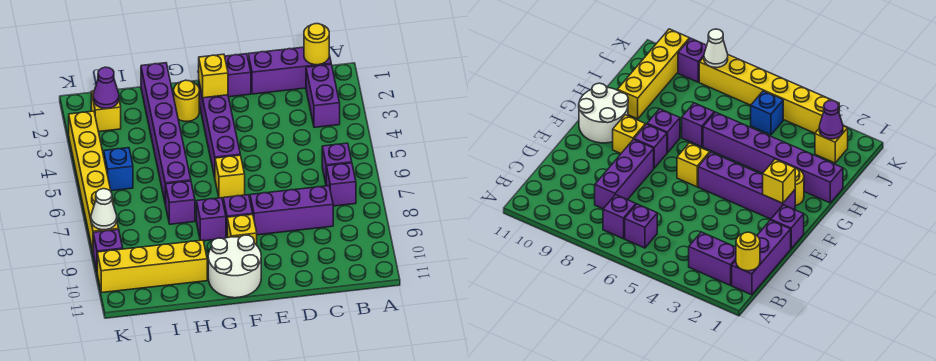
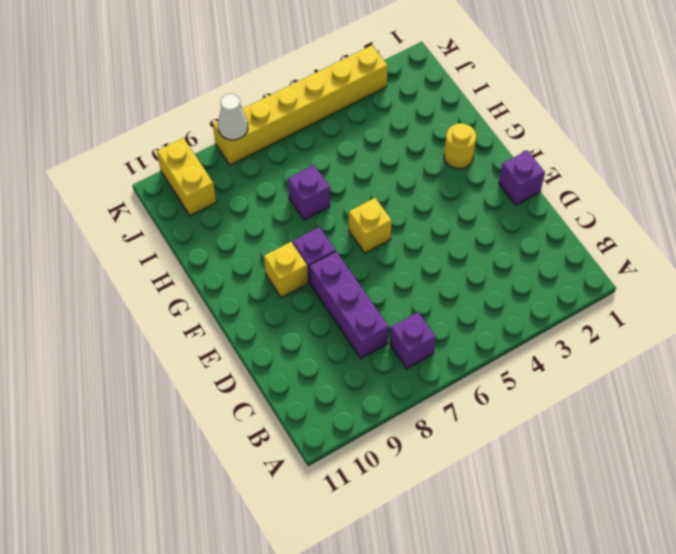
yellow brick J10:K10 level 1 -> yellow brick H10:K10 level 1
none -> purple brick B1:D1 level 1
none -> purple brick B2:B3 level 1
none -> purple brick B6 level 1

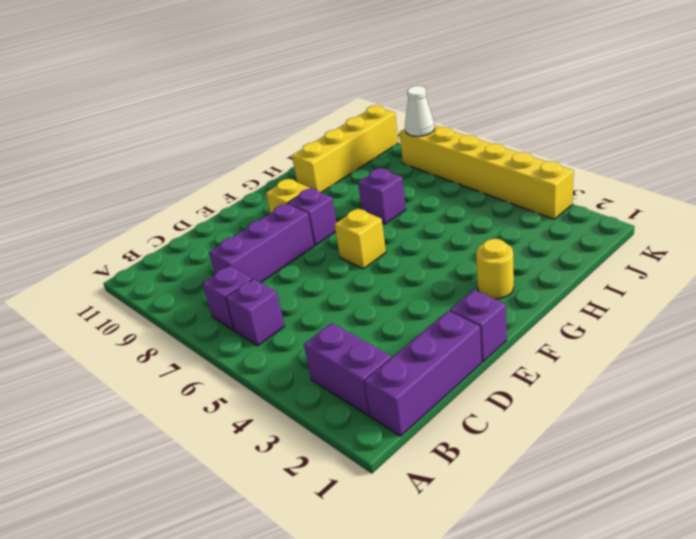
none -> purple brick F2:F5 level 1
none -> white round brick F10:G11 level 1
none -> purple brick G8 level 1

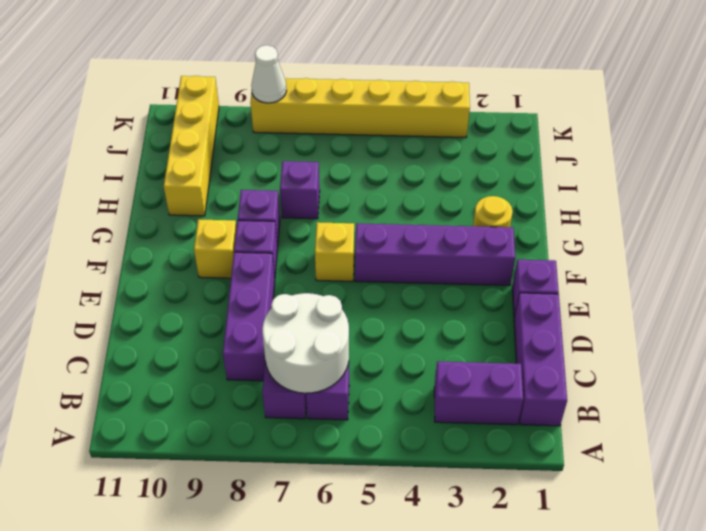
white round brick B6:C7 level 2 -> white round brick F10:G11 level 1
none -> purple brick H1:H6 level 1
none -> yellow brick J2 level 1
none -> blue brick J5 level 1

